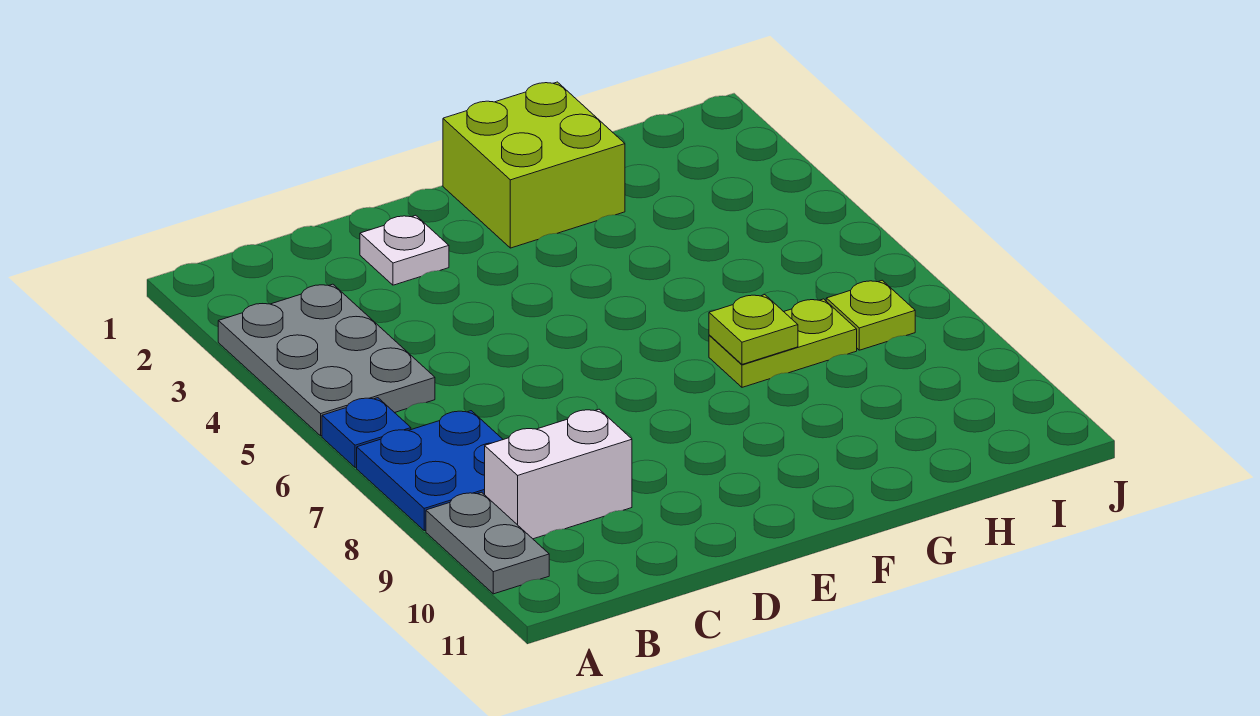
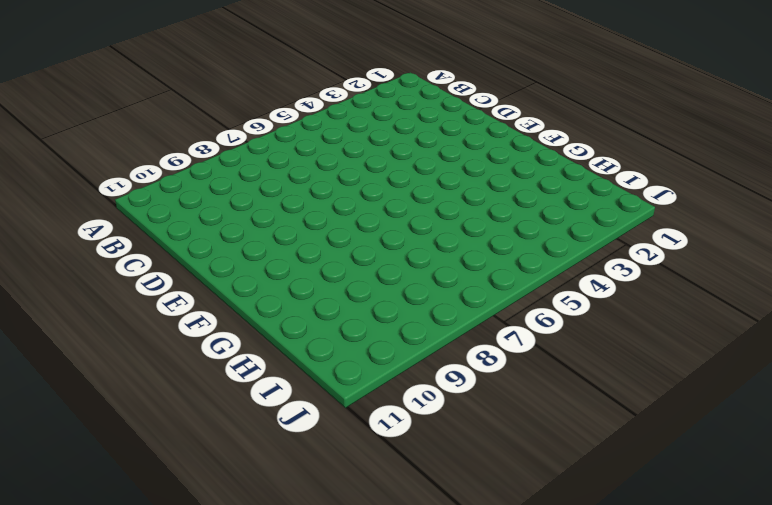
none -> grey plate A3:B5 level 1
none -> blue plate A6 level 1

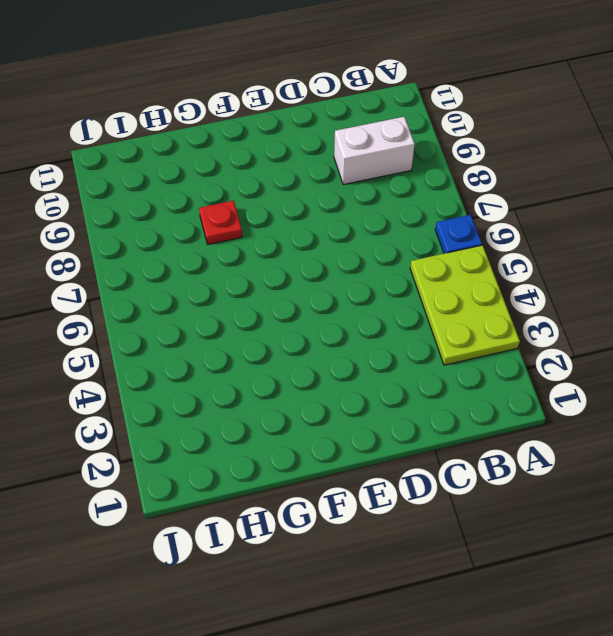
lime plate A3:B5 level 1 -> grey plate A3:B5 level 1
red plate G8 level 1 -> none
none -> blue plate A7:B8 level 1
none -> grey plate A9:A10 level 1

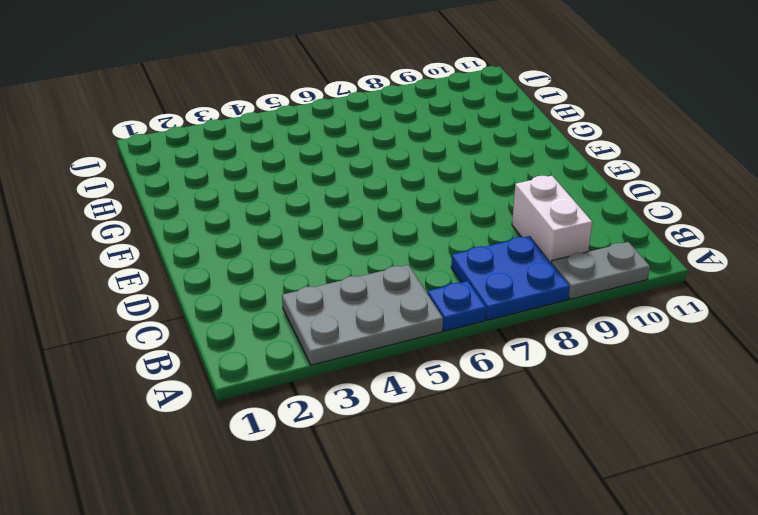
none -> white plate D2 level 1
none -> lime brick F1:G2 level 1

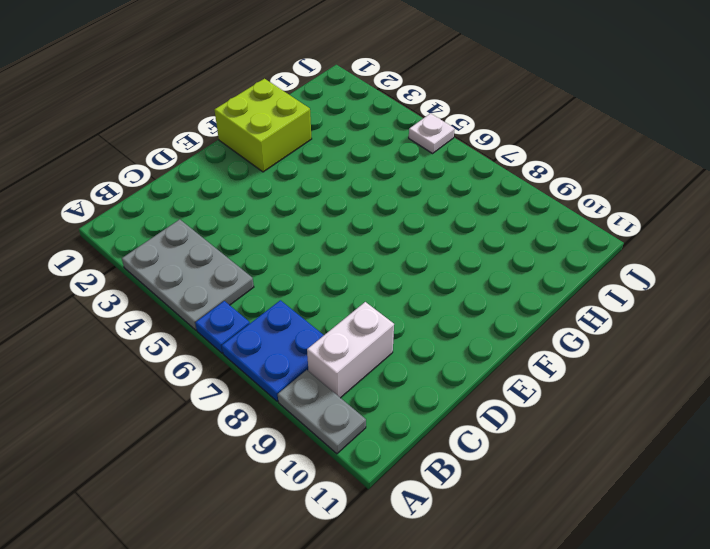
white plate J5 level 1 -> white plate D2 level 1
none -> lime plate G7:H7 level 1
none -> lime plate I7 level 1

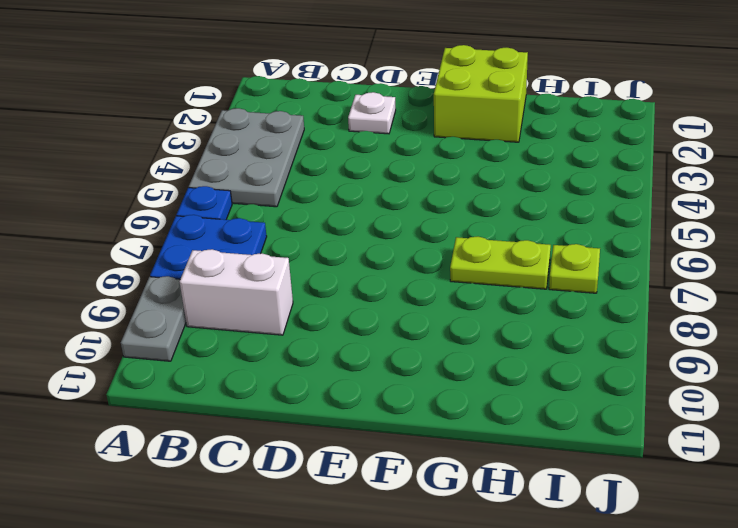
none -> lime plate G7 level 2

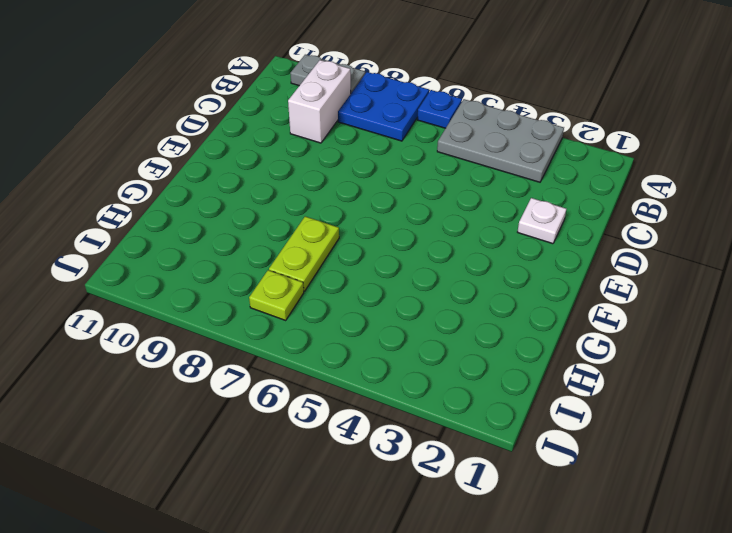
none -> lime brick F1:G2 level 1
none -> lime plate G7 level 2

